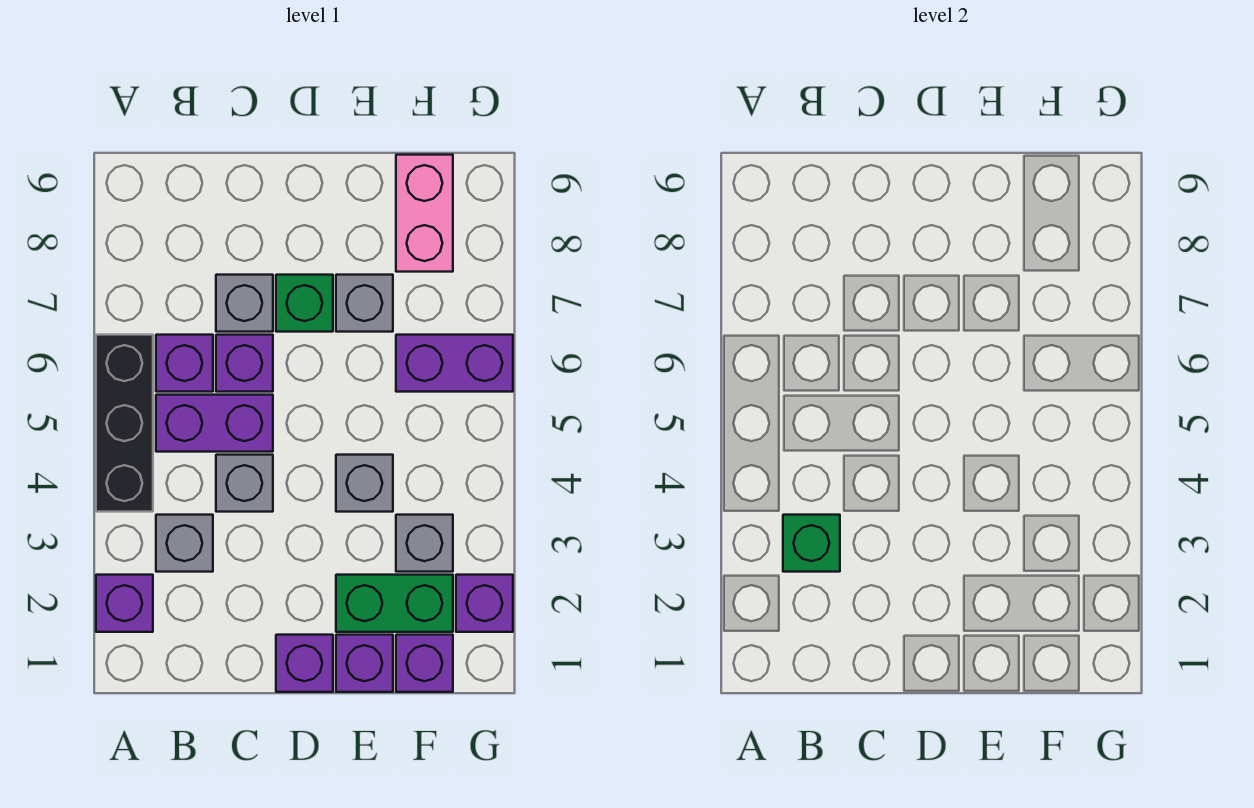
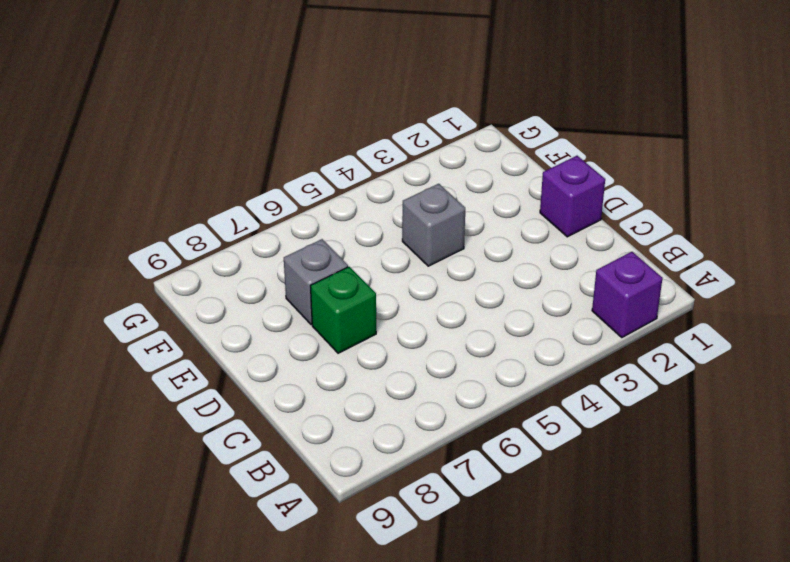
none -> black brick A4:A6 level 1
none -> grey brick B3 level 1
none -> purple brick B5:C5 level 1

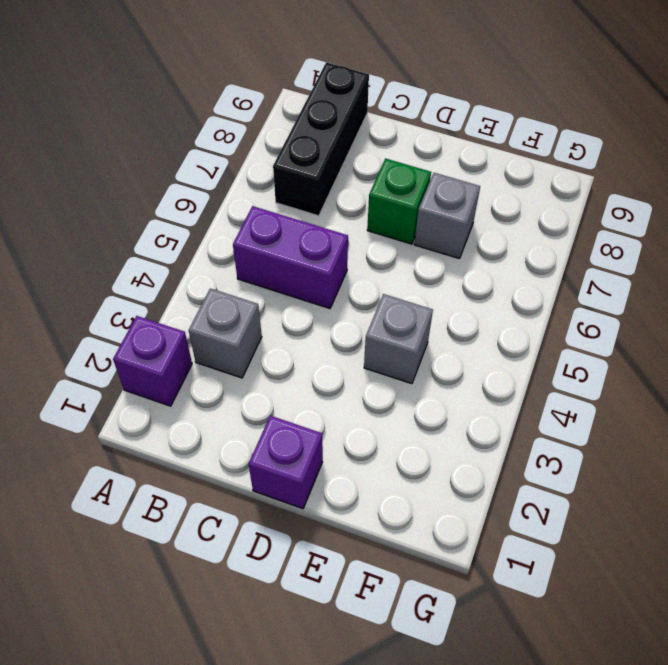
black brick B7:B9 level 1 -> black brick A4:A6 level 1
none -> purple brick B6 level 1
none -> grey brick C4 level 1
none -> purple brick C6 level 1

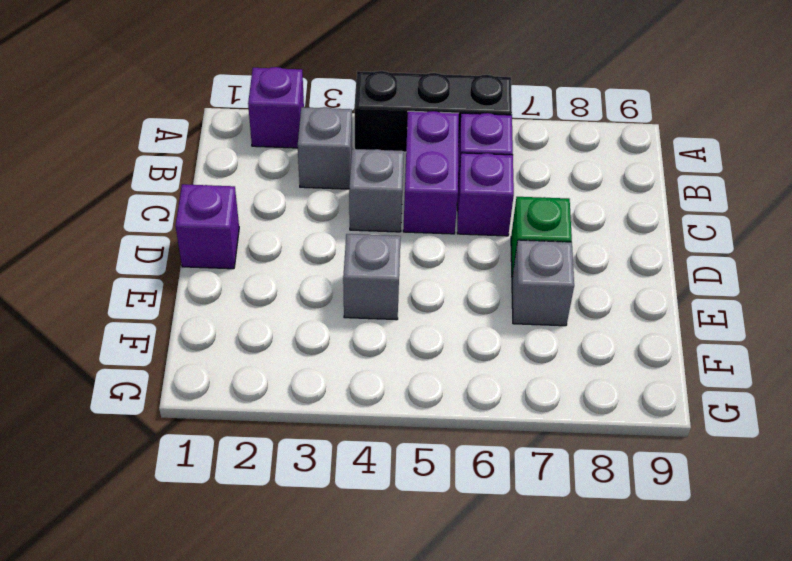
none -> grey brick C7 level 1
none -> purple brick E1 level 1
none -> green brick E2:F2 level 1

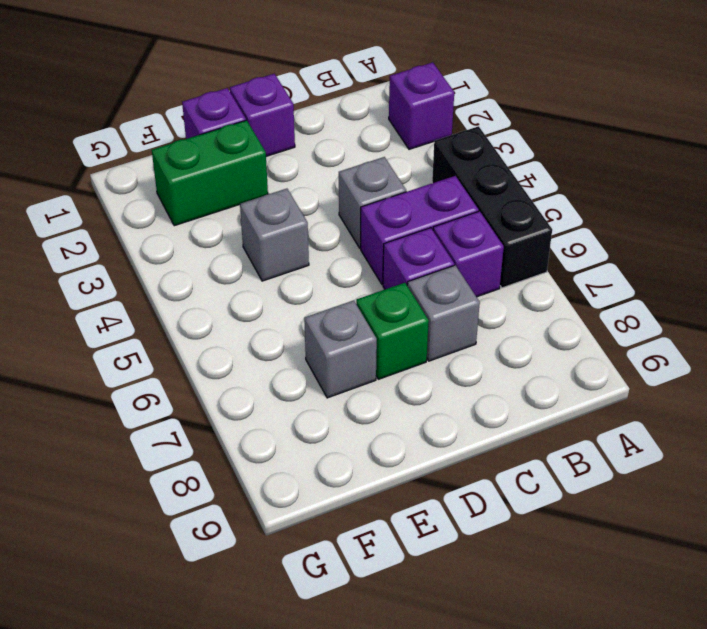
none -> grey brick B3 level 1
none -> purple brick F1 level 1
none -> grey brick F3 level 1

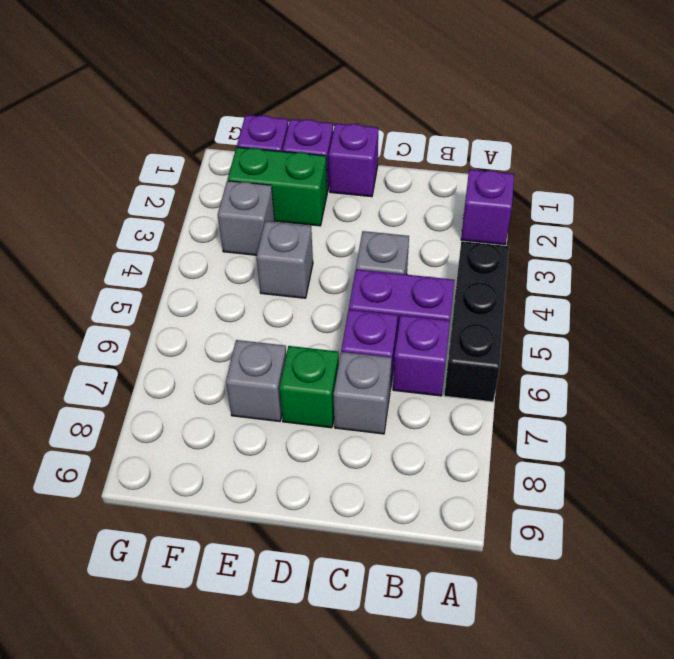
none -> grey brick B3 level 1
none -> purple brick F6:G6 level 1
none -> pink brick F8:F9 level 1

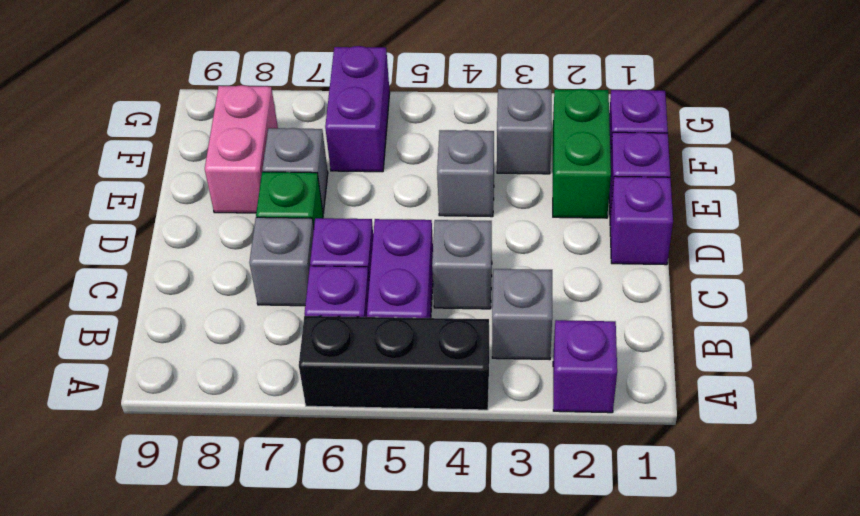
pink brick E8:F8 level 1 -> pink brick F8:F9 level 1
none -> purple brick G2 level 1
none -> green brick B3 level 2

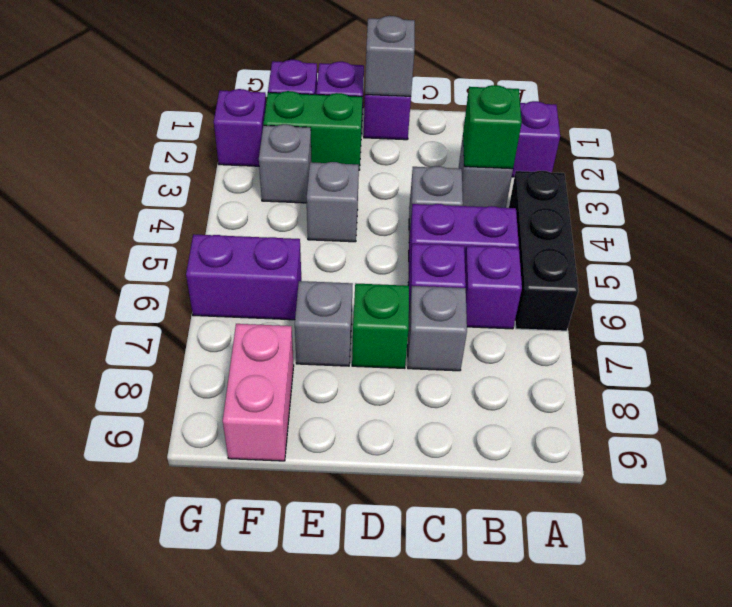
grey brick D1 level 2 -> none

